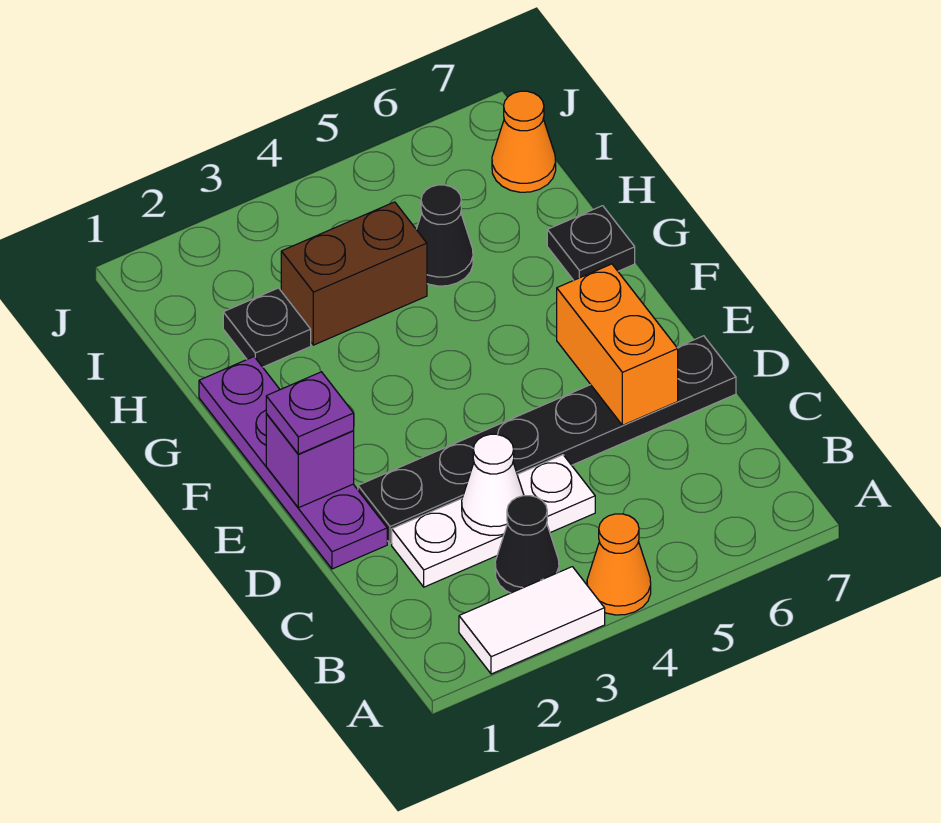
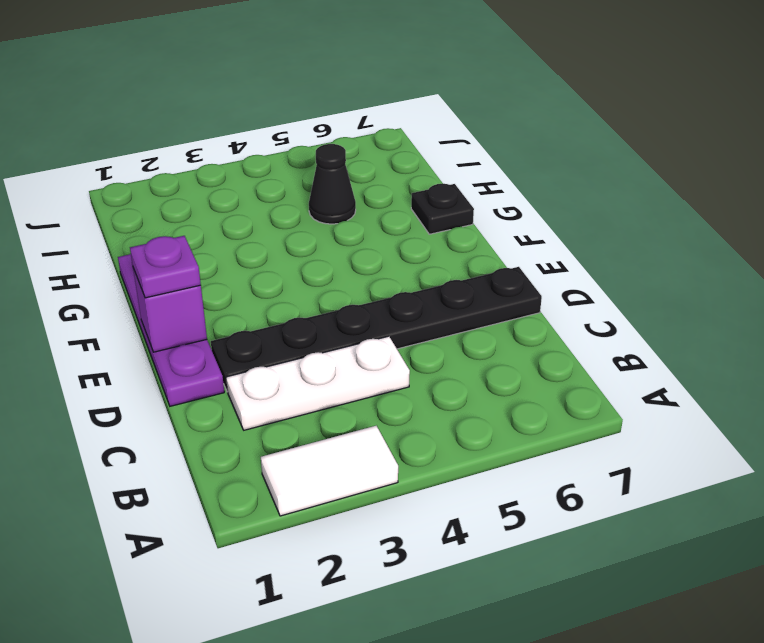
none -> orange cone A4 level 1
none -> black cone B3 level 1
none -> black plate H2 level 1

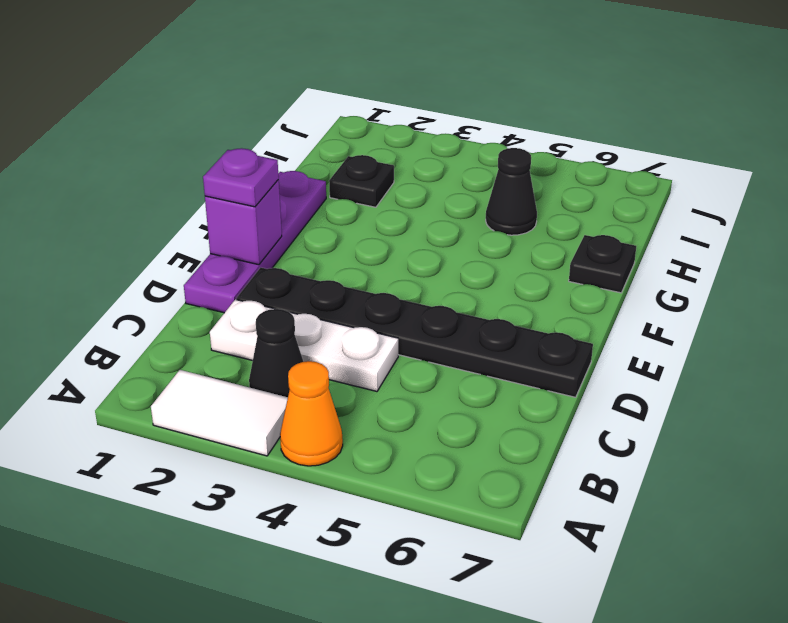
none -> brown brick H3:H4 level 1
none -> orange cone I7 level 1
none -> white cone C3 level 2

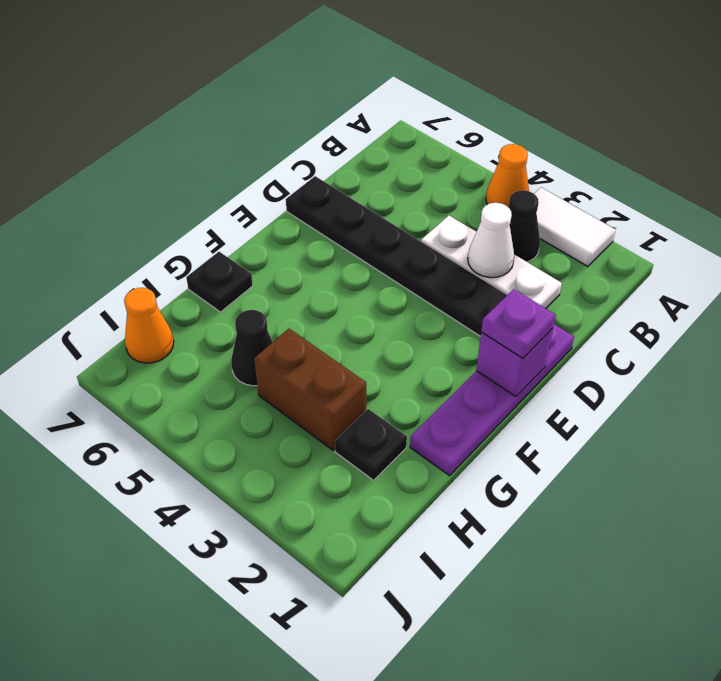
none -> orange brick D6:E6 level 2

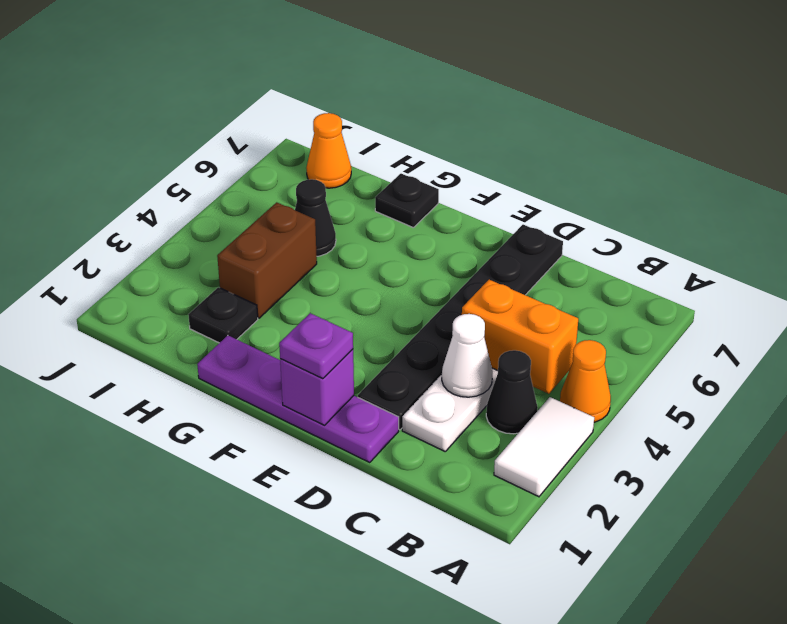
orange brick B4:C4 level 2 -> orange brick D6:E6 level 2

